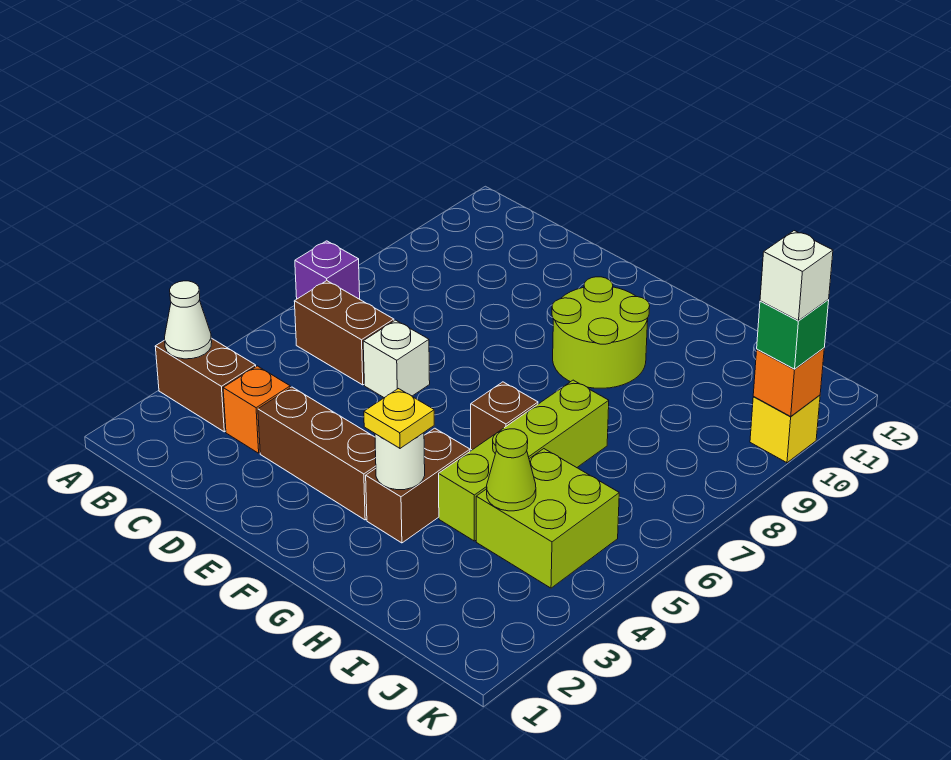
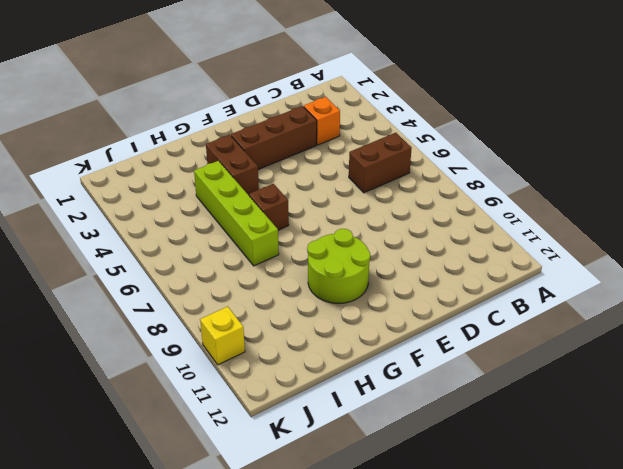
none -> brown brick A3:B3 level 1
none -> purple brick A7 level 1
none -> white brick D6 level 1

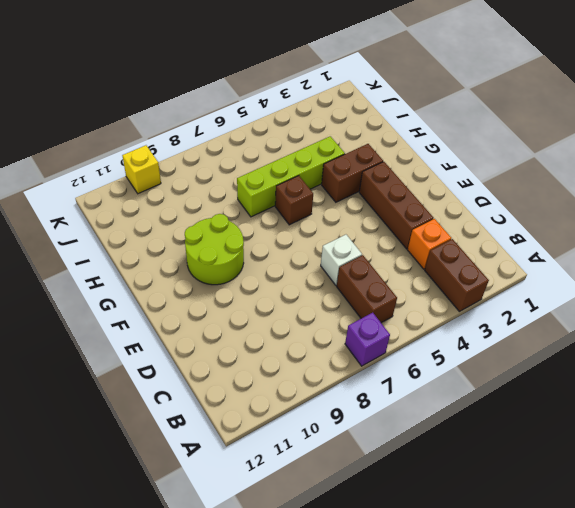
none -> lime brick I4:J5 level 1
none -> white cone A3 level 2
none -> white round brick G3 level 2

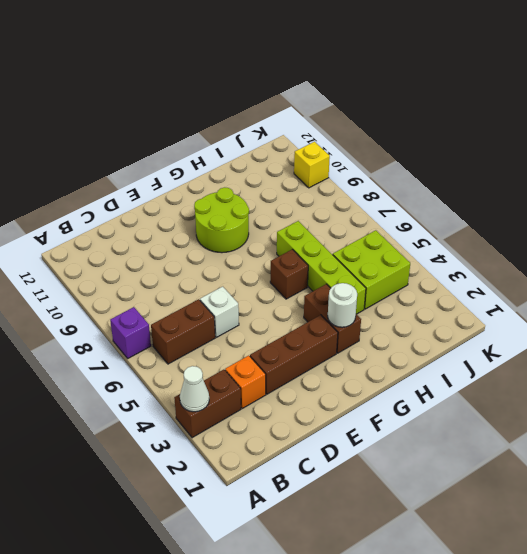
none -> lime cone I4 level 2
none -> orange brick K10 level 2
none -> yellow plate G3 level 3

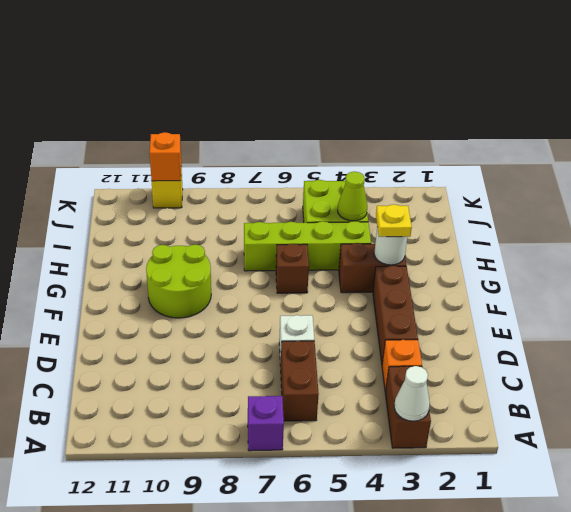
none -> green brick K10 level 3
none -> white brick K10 level 4

